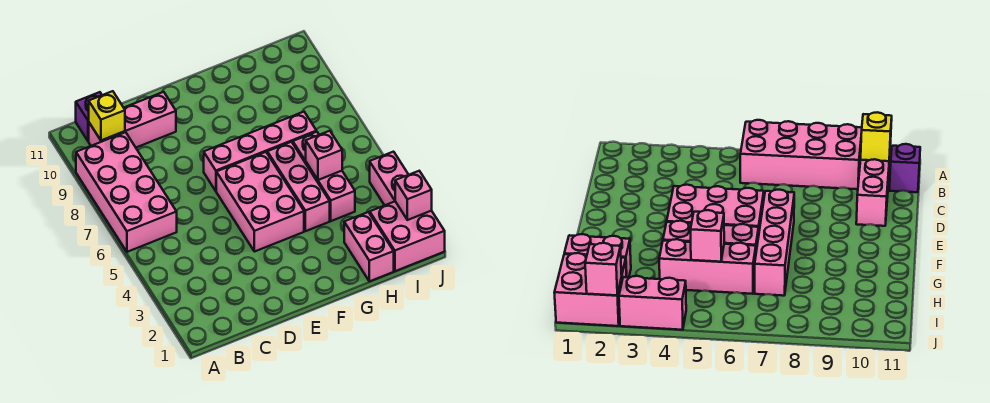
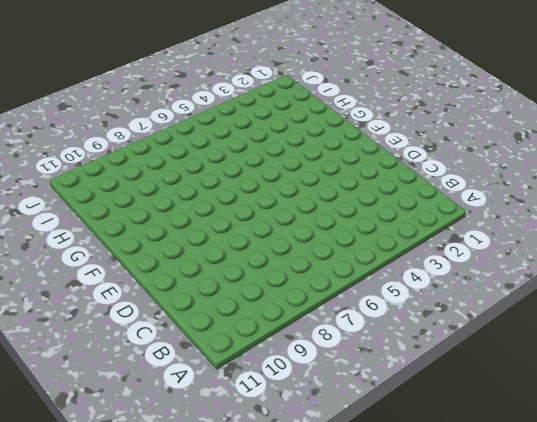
none -> pink brick A6:B9 level 1
none -> pink brick B10:D10 level 1
none -> purple brick B11 level 1

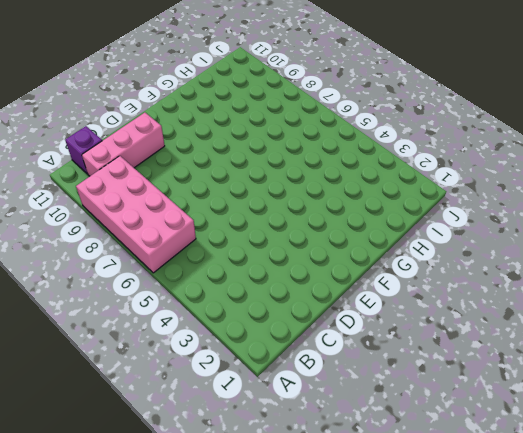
none -> pink brick E4:F6 level 1
none -> pink brick E7:H7 level 1
none -> pink brick G4:G6 level 1

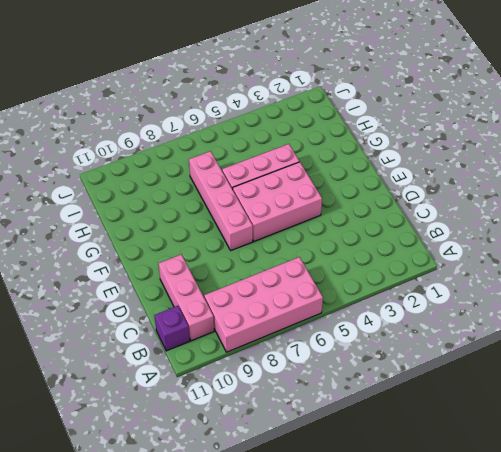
none -> pink brick H1:H2 level 1
none -> pink brick H4:H6 level 1
none -> pink brick I1:J2 level 1

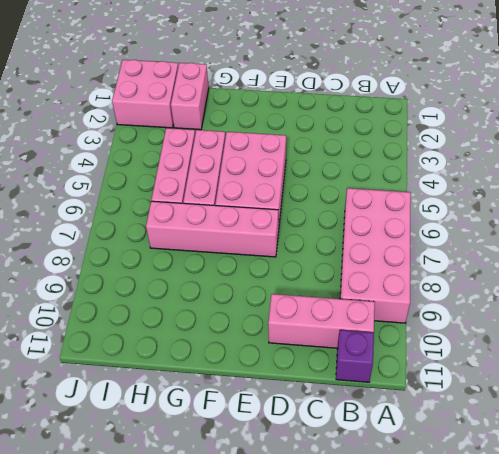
none -> pink brick J3:J4 level 1
none -> yellow brick B10 level 2
none -> pink brick H5 level 2

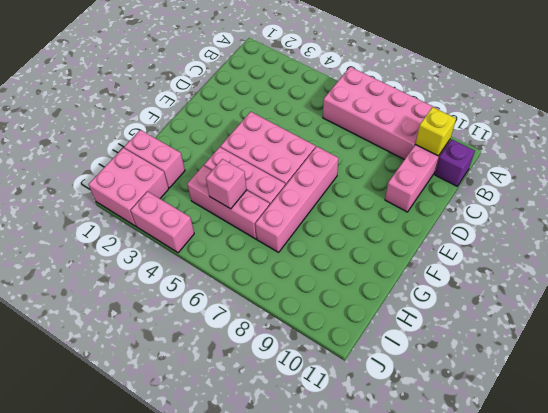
none -> pink brick J2 level 2

